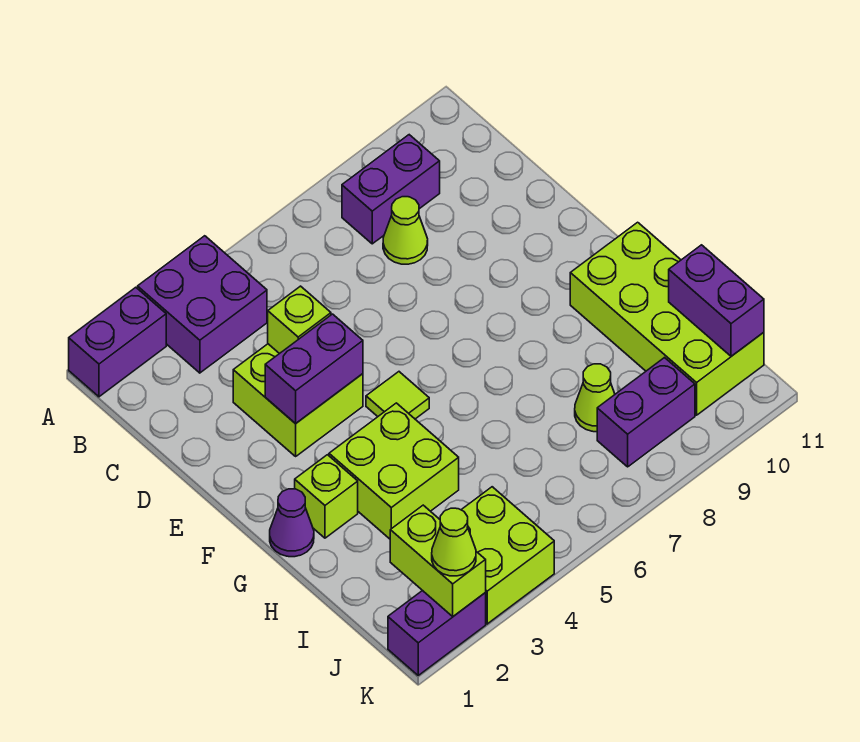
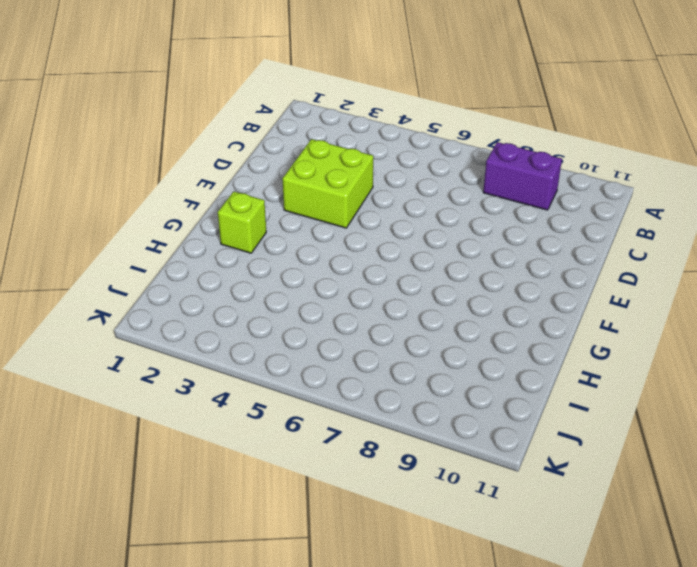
none -> purple brick A1:A2 level 1
none -> purple brick A3:B4 level 1
none -> lime cone C8 level 1

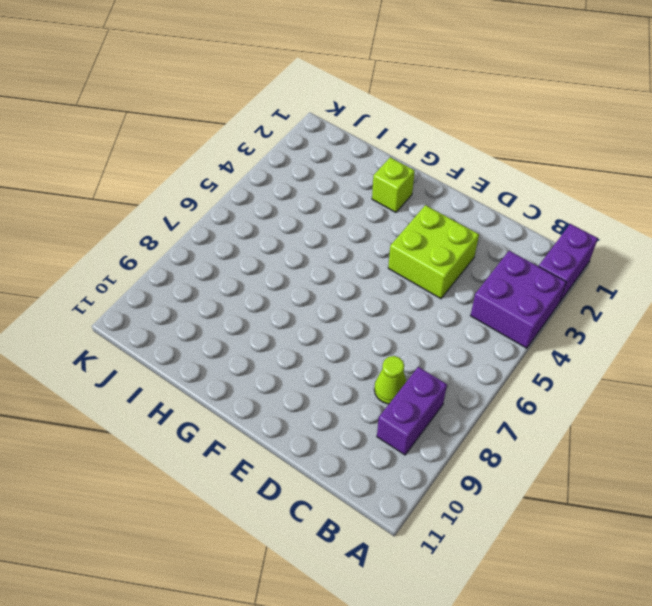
none -> lime tile F5 level 1
none -> purple cone G1 level 1
none -> lime brick G3:H4 level 1

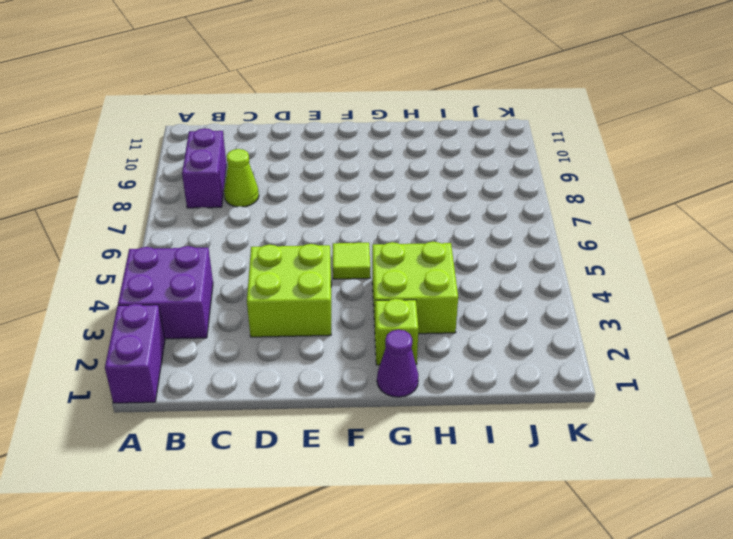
none -> lime brick G10:J11 level 1
none -> lime cone I8 level 1
none -> lime brick J3:K4 level 1

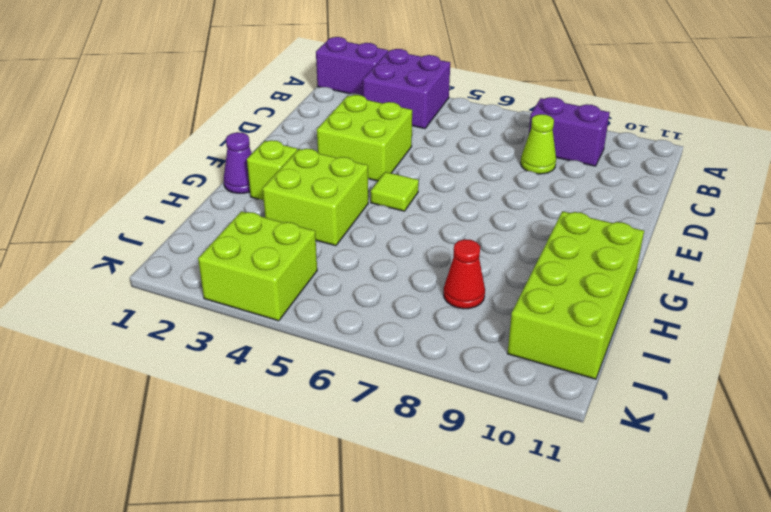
red cone I8 level 1 -> lime cone I8 level 1
none -> purple brick J8:J9 level 1
none -> purple brick K1:K2 level 1
none -> lime brick D4 level 2

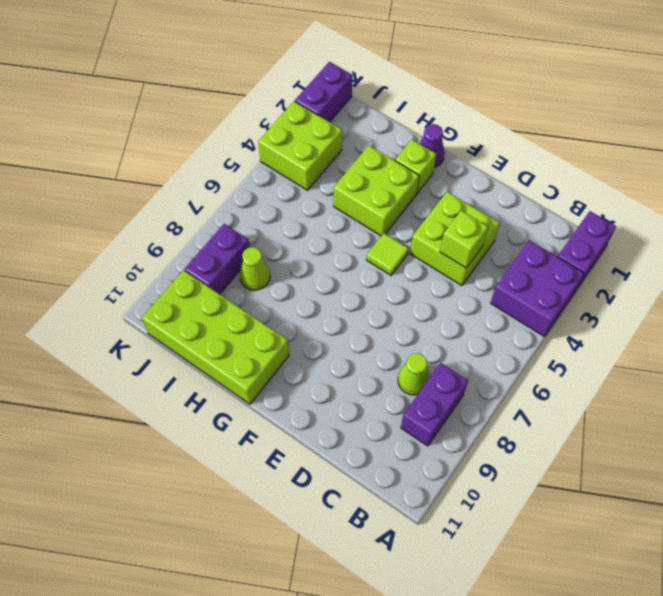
none -> purple brick E3:E4 level 2
none -> purple brick I11:J11 level 2
none -> lime brick J2:K2 level 2

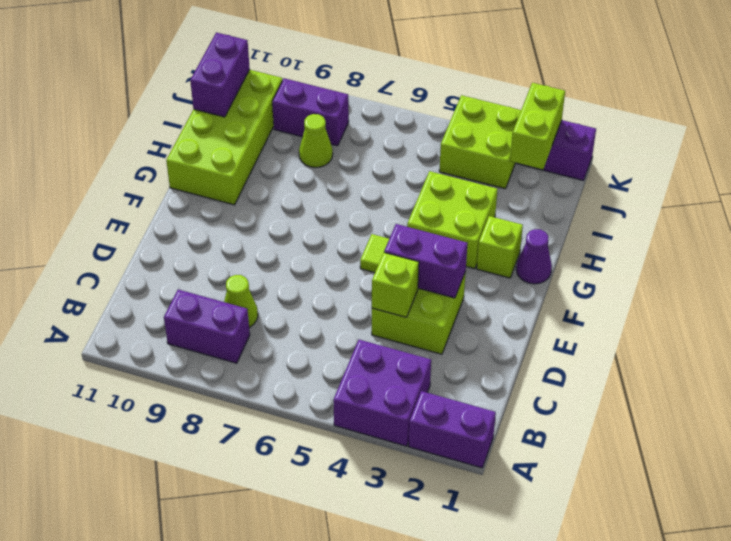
none -> lime cone K2 level 3

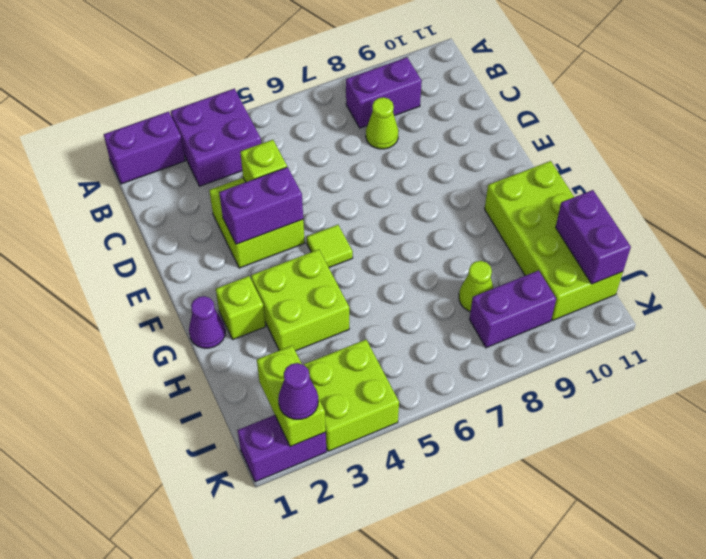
purple cone K2 level 3 -> lime cone K2 level 3

